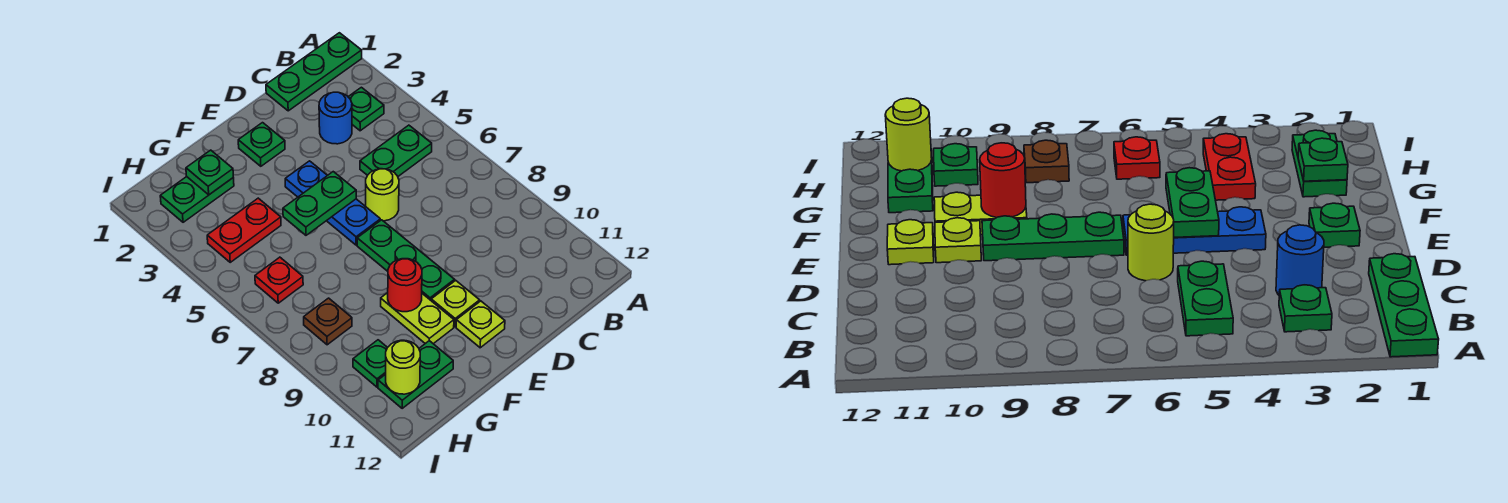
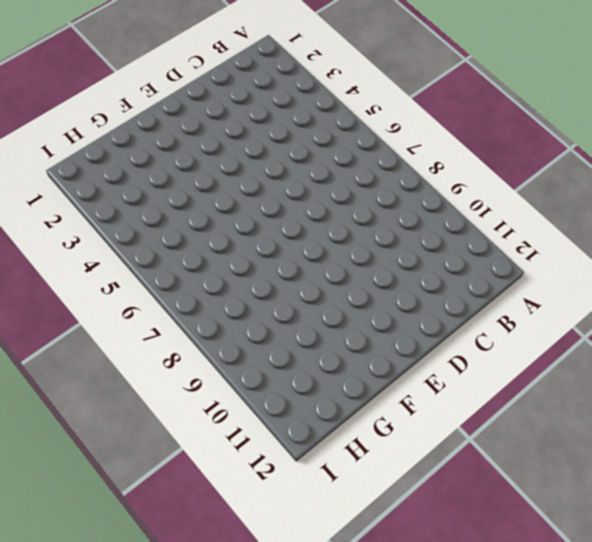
none -> green plate A1:C1 level 1
none -> green plate B3 level 1
none -> green plate B5:C5 level 1

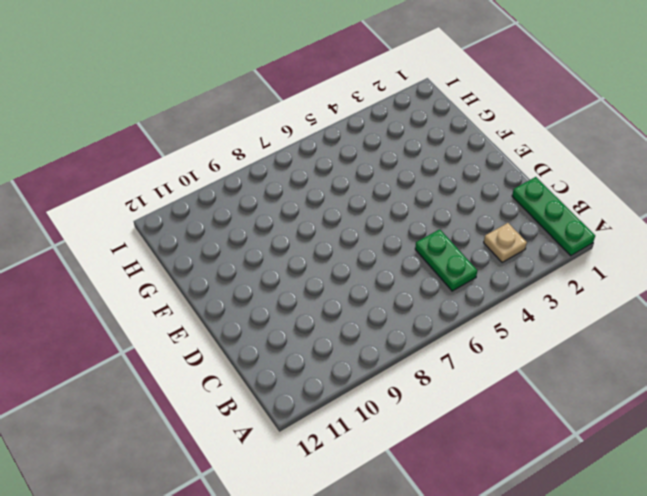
tan plate B3 level 1 -> green plate B3 level 1
none -> blue round brick C3 level 1
none -> lime round brick D6 level 1
none -> green plate E2 level 1

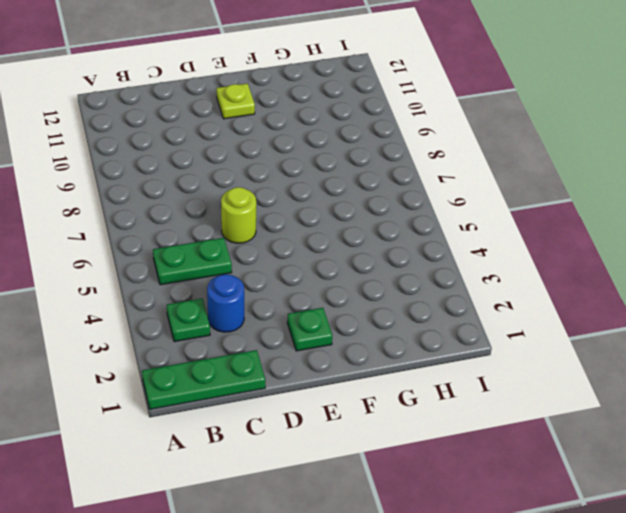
none -> blue plate E4:E6 level 1
none -> green plate E7:E9 level 1
none -> lime plate E10 level 1

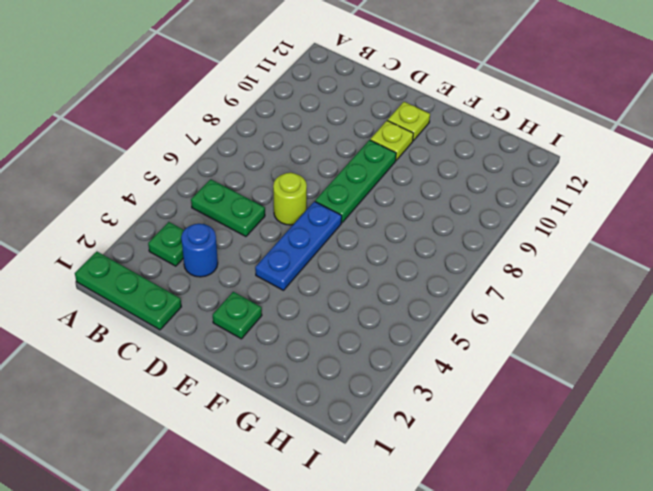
none -> lime plate F9:F10 level 1
none -> green plate G2:H2 level 1
none -> red plate G4:H4 level 1

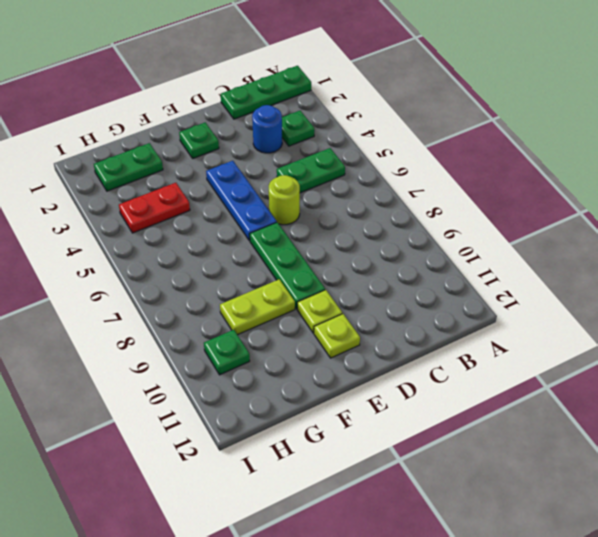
lime plate F9:G9 level 1 -> lime plate F9:F10 level 1
none -> green plate G11:H11 level 1
none -> red plate H6 level 1
none -> brown plate H8 level 1

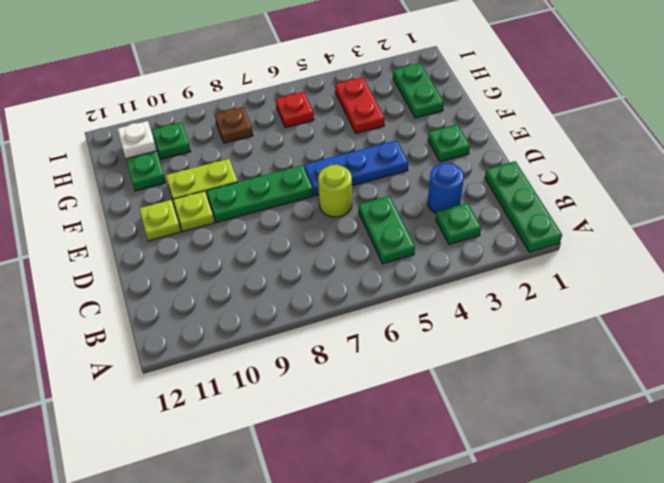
white plate H11 level 2 -> lime round brick H11 level 2
none -> green plate E5:F5 level 2
none -> red round brick F9 level 2
none -> green plate G2 level 2

